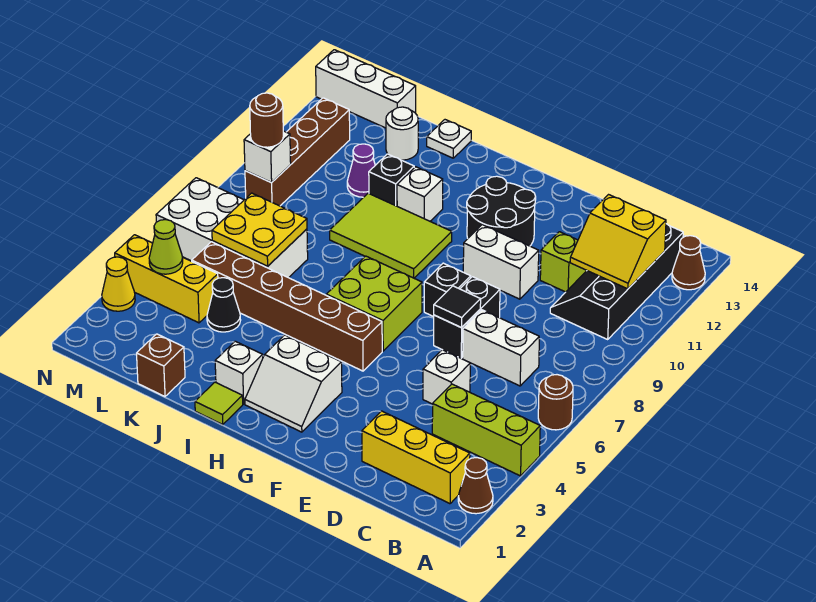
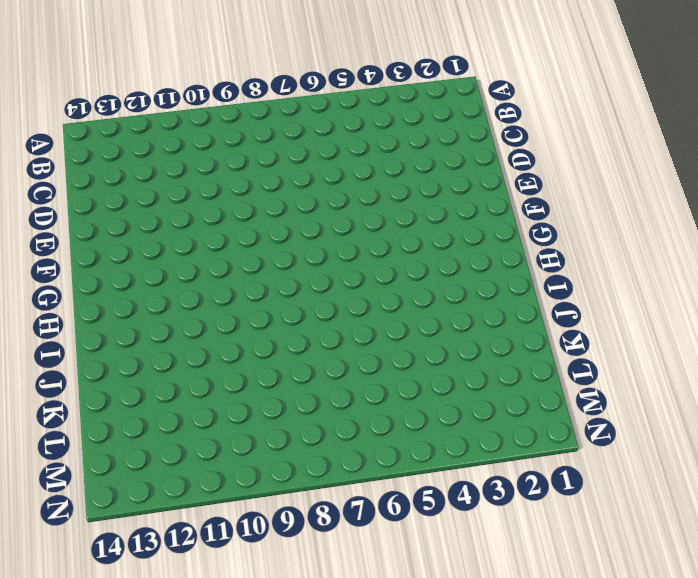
none -> brown cone A2 level 1
none -> lime brick A4:C4 level 1
none -> brown round brick A6 level 1
none -> brown cone A13 level 1

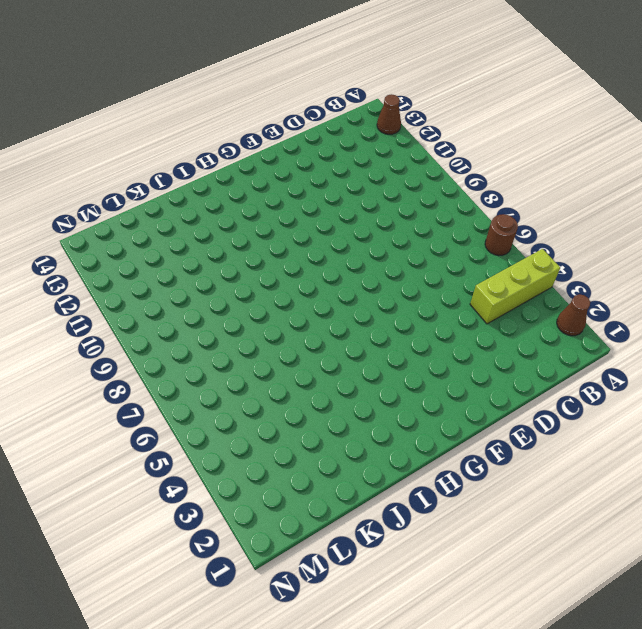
none -> yellow brick B2:D2 level 1
none -> black slope B10:C13 level 1 top B
none -> white brick C7:D7 level 1
none -> white brick D5 level 1

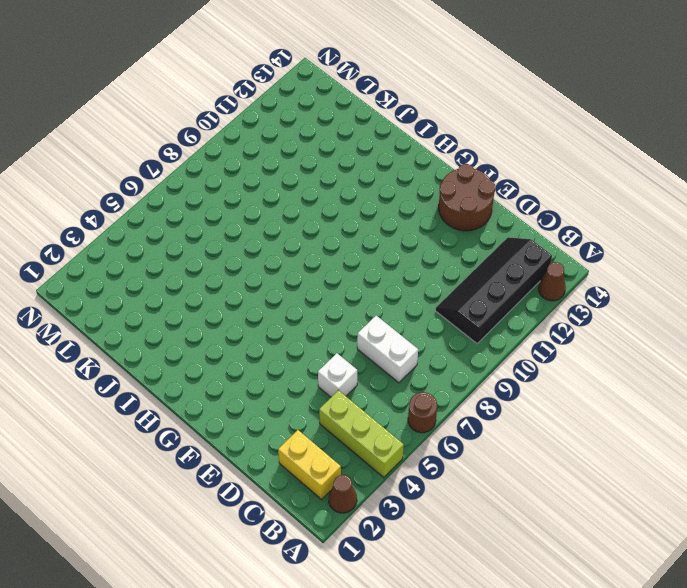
yellow brick B2:C2 level 1 -> yellow brick B2:D2 level 1
brown round brick E13:F14 level 1 -> none
none -> lime brick D11 level 1
none -> black brick E7:E8 level 1
none -> white brick E10:F10 level 1
none -> black brick F8 level 1

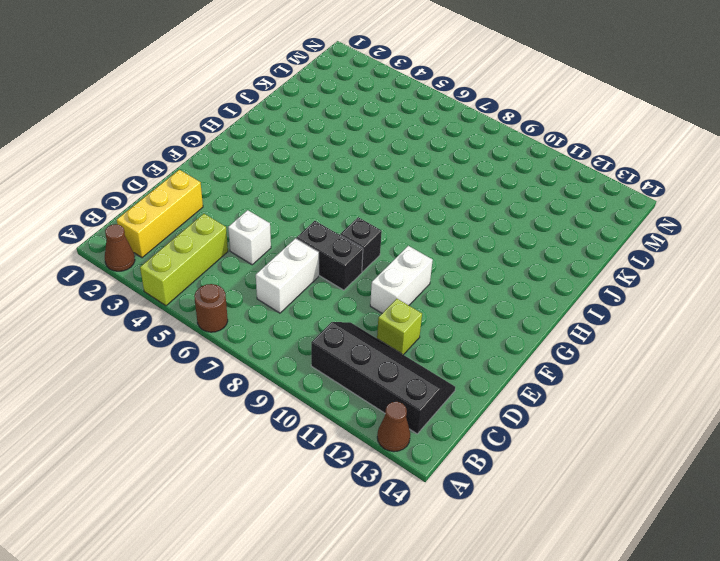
none -> black round brick F11:G12 level 1
none -> white slope G2:H3 level 1 top 3
none -> brown brick G5:L5 level 1
none -> lime brick G6:H7 level 1

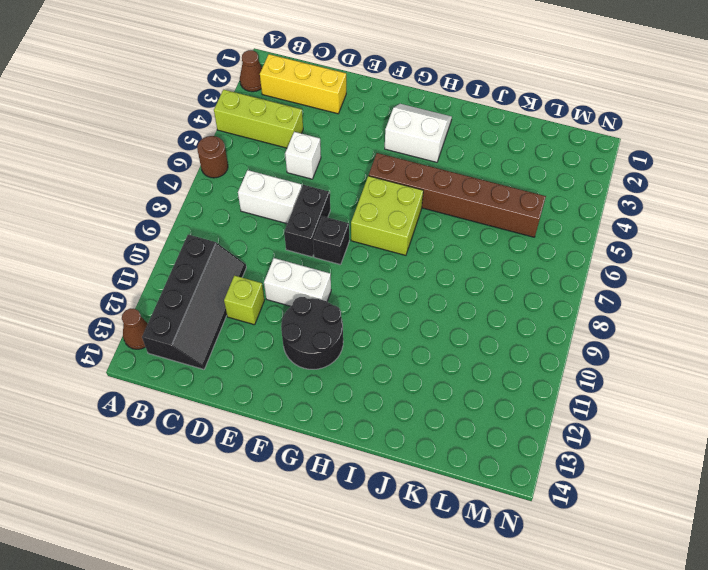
none -> lime tile H9:J10 level 1
none -> lime tile I1 level 1
none -> white brick I2 level 1
none -> white brick I11 level 1

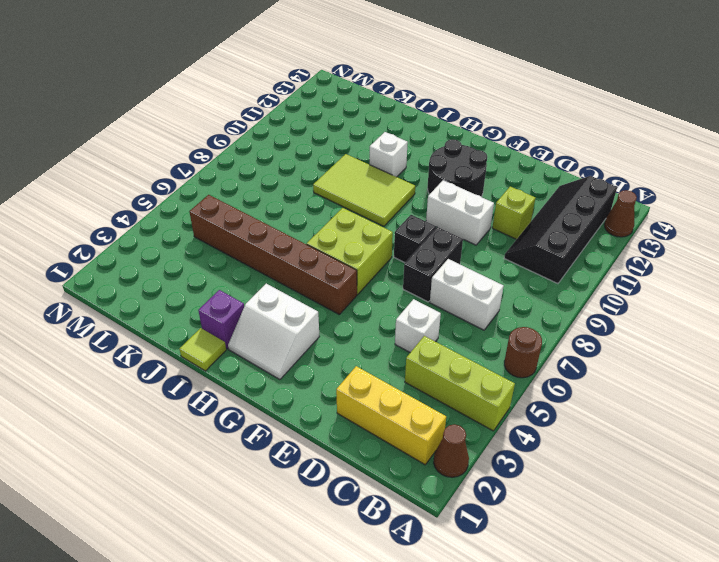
purple brick I2 level 1 -> white brick I2 level 1
none -> black brick J11 level 1
none -> white plate J14 level 1
none -> brown brick K1 level 1
none -> black cone K4 level 1

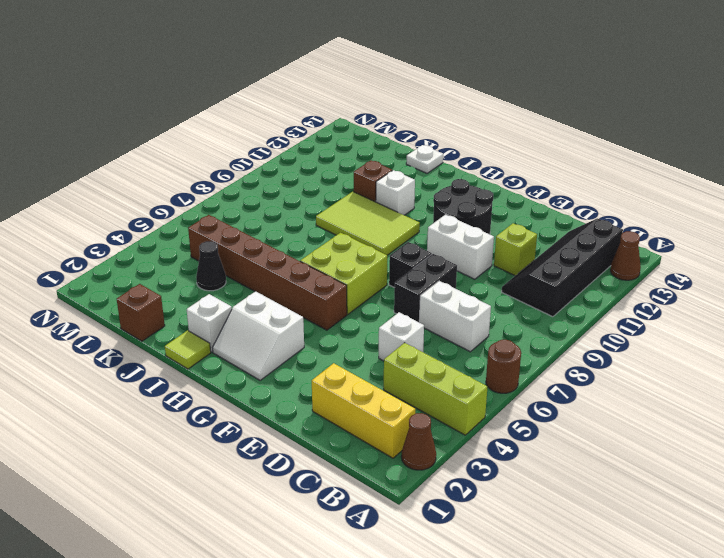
brown brick J11 level 1 -> black brick J11 level 1
none -> white brick K6:N7 level 1
none -> purple cone K11 level 1
none -> white round brick K13 level 1
none -> yellow brick L4:N4 level 1

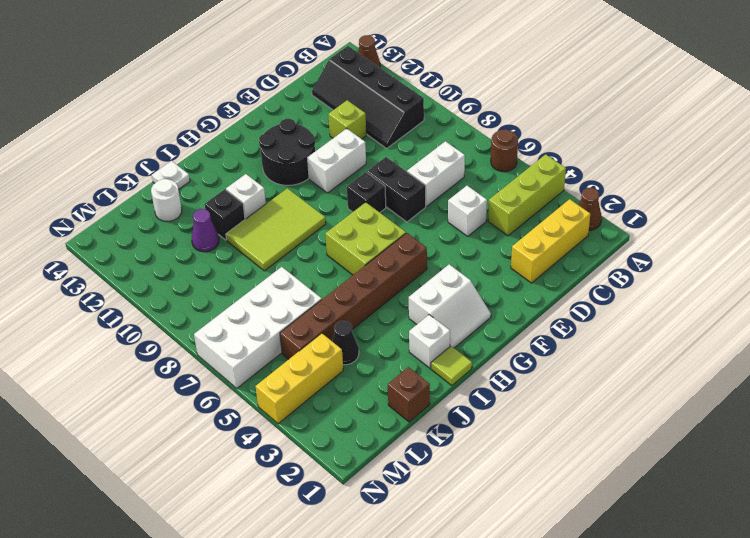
none -> white brick L14:N14 level 1
none -> brown brick M9:M12 level 1
none -> yellow cone N3 level 1
none -> yellow slope B11:C12 level 2 top 12

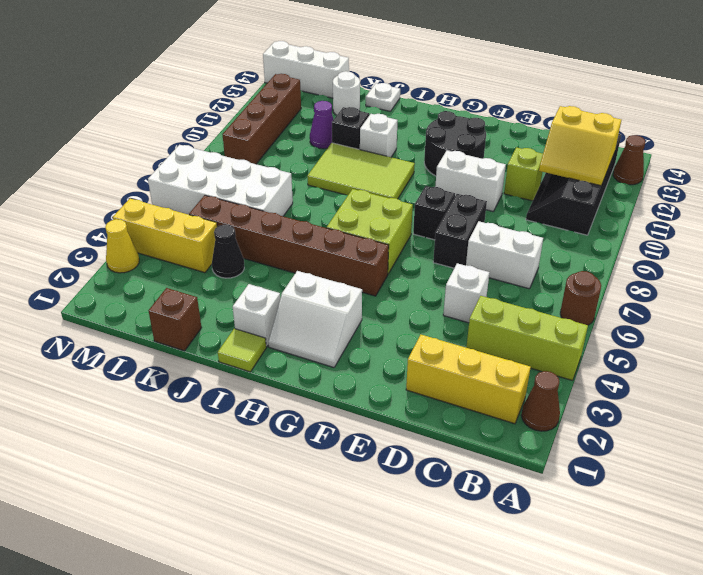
none -> black tile E7 level 2
none -> yellow plate K6:L7 level 2
none -> lime cone M4 level 2
none -> white brick M9 level 2

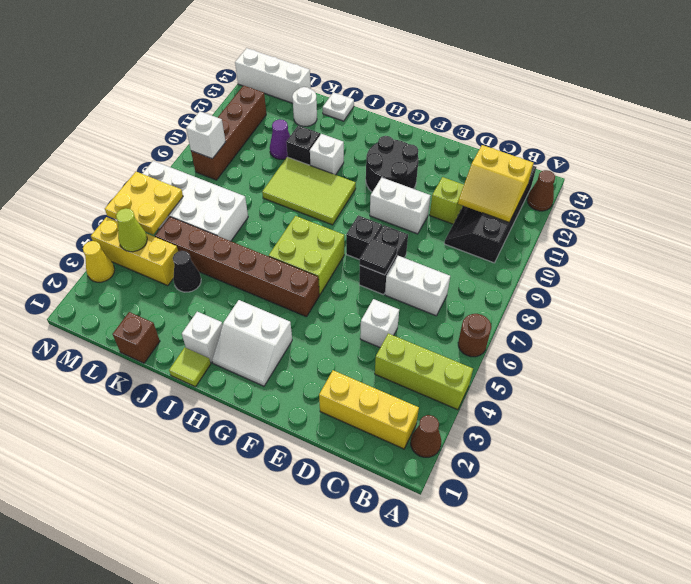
yellow plate M5:N6 level 2 -> yellow plate K6:L7 level 2
none -> brown round brick M9 level 3

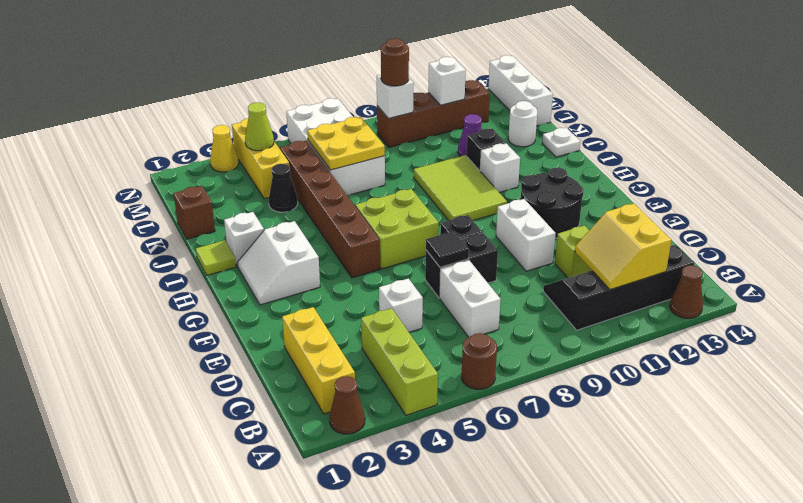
white brick M11 level 2 -> none

